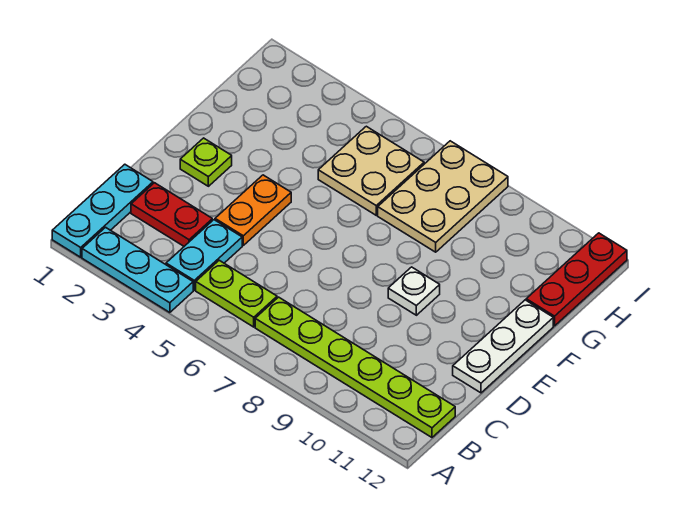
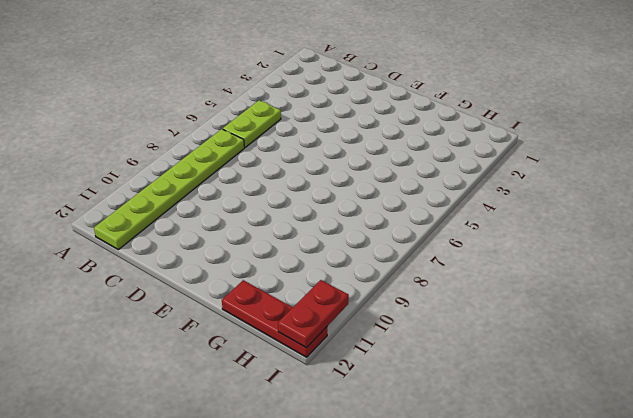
red plate I11:I12 level 2 -> red plate C2:C3 level 1
none -> cyan plate A1:C1 level 1
none -> cyan plate A2:A4 level 1
none -> cyan plate B4:C4 level 1

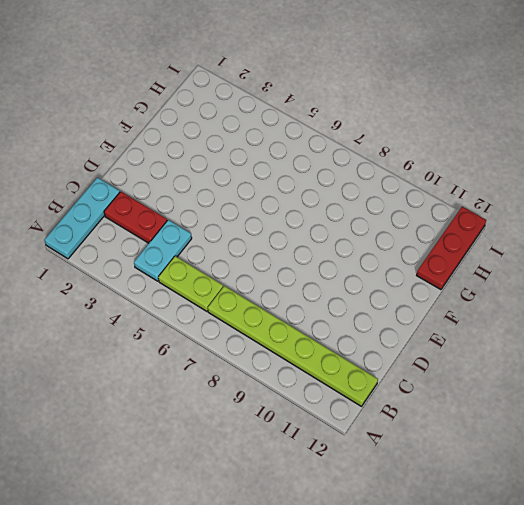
none -> cyan plate A2:A4 level 1
none -> orange plate D4:E4 level 1
none -> white plate D12:F12 level 1

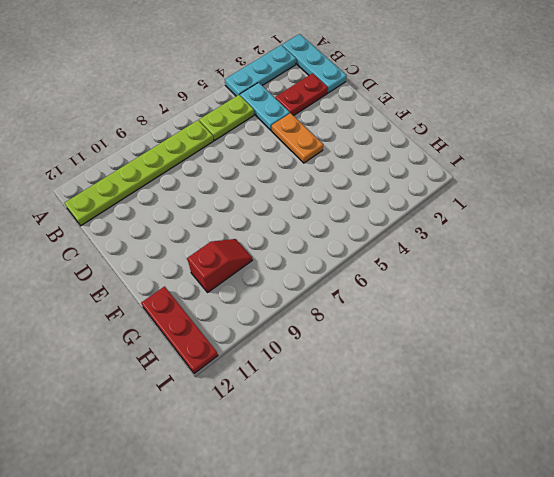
red slope G9:G10 level 1 top 10 -> none
none -> white plate D12:F12 level 1
none -> lime plate E2 level 1
none -> white plate E9 level 1

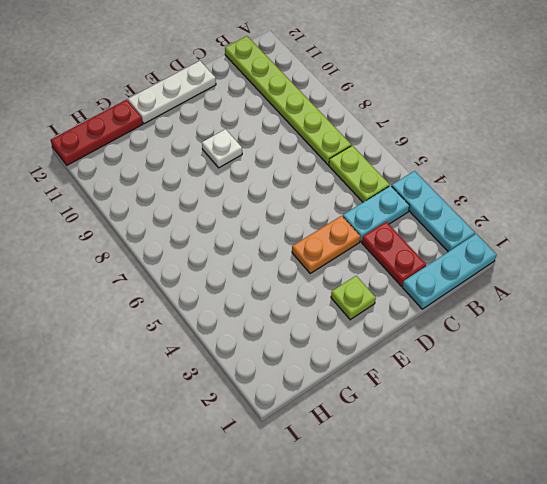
none -> tan plate G5:H6 level 1
none -> tan plate G7:I8 level 1

